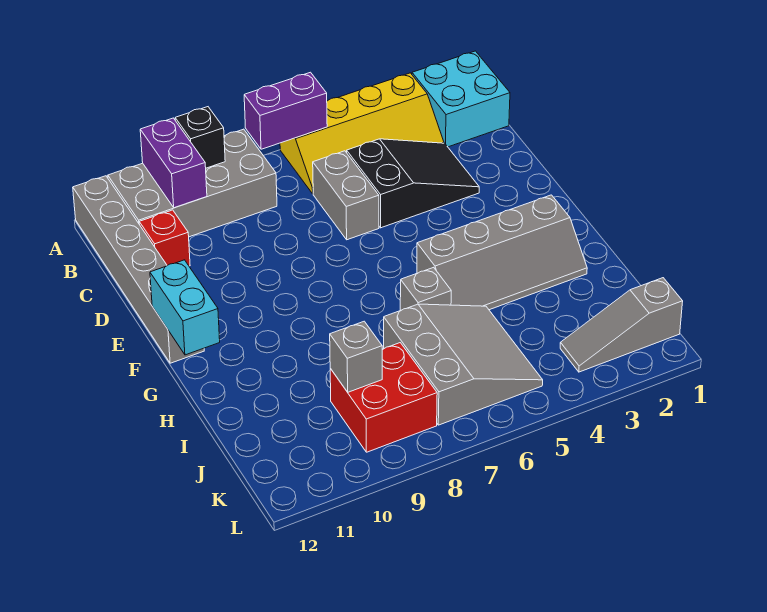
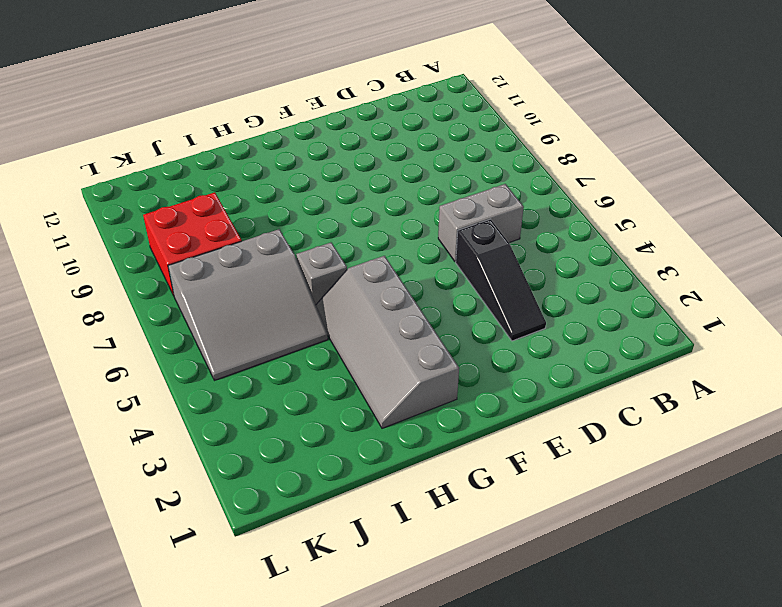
black slope D3:D5 level 1 top 5 -> black slope C3:D5 level 1 top 5
none -> cyan brick A1:B2 level 1
none -> yellow slope A3:B6 level 1 top A
none -> grey brick A8:B11 level 1

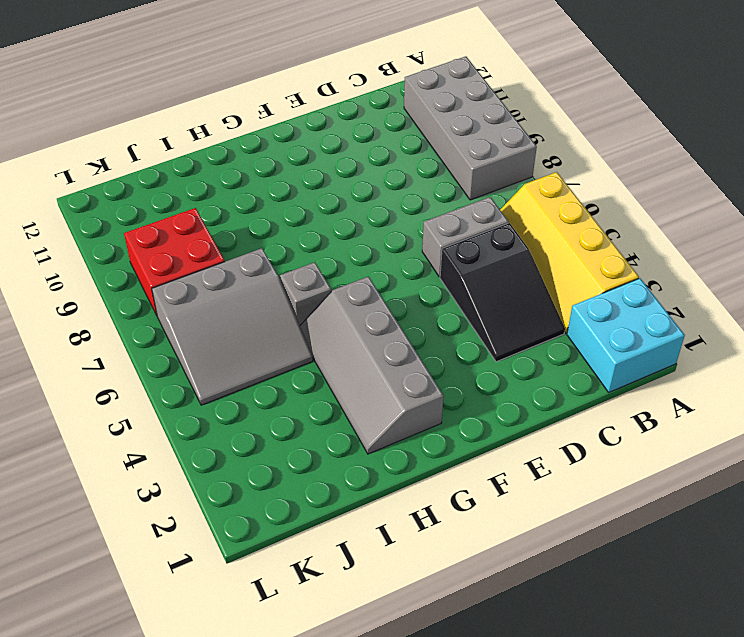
none -> grey brick A12:F12 level 1
none -> red brick C11 level 1
none -> grey slope K1:K3 level 1 top 1

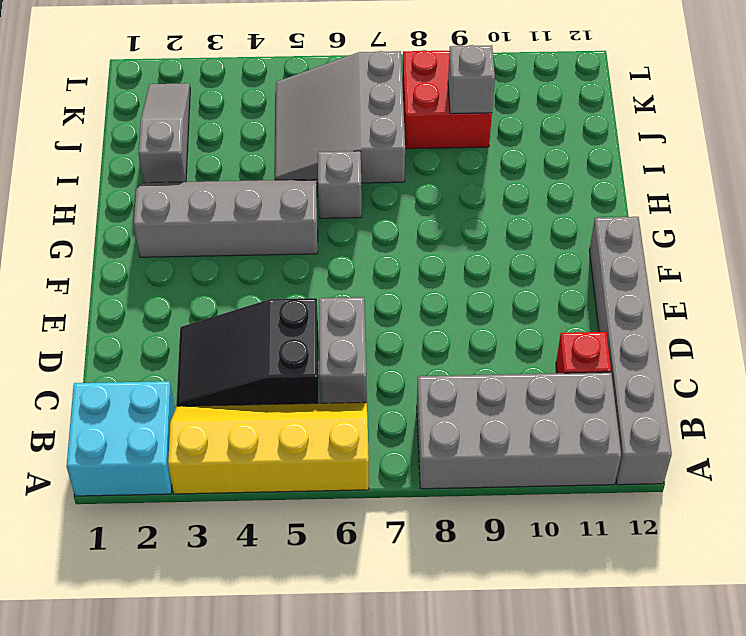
grey slope I2:K2 level 1 top I -> grey slope K1:K3 level 1 top 1
none -> purple brick A6:A7 level 2
none -> black brick A9 level 2
none -> purple brick A10:B10 level 2

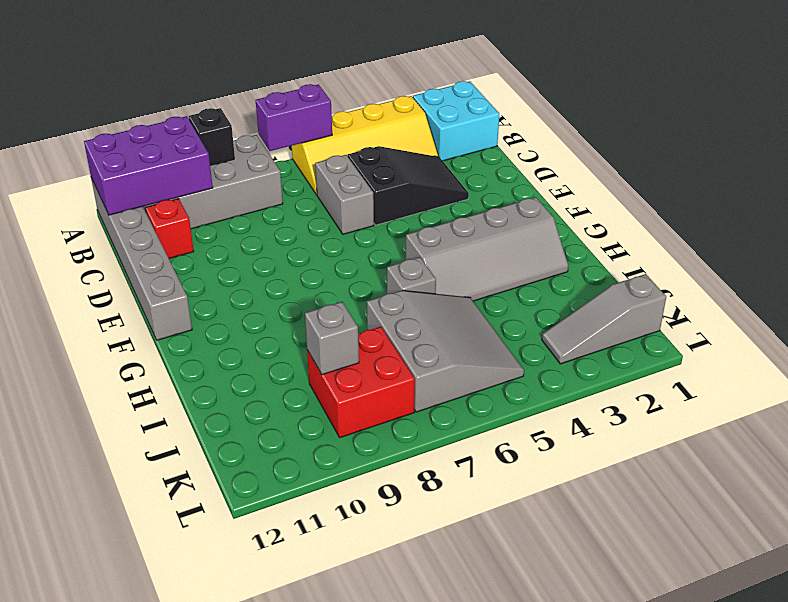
purple brick A10:B12 level 2 -> purple brick A10:B10 level 2
none -> cyan brick F12:G12 level 2

